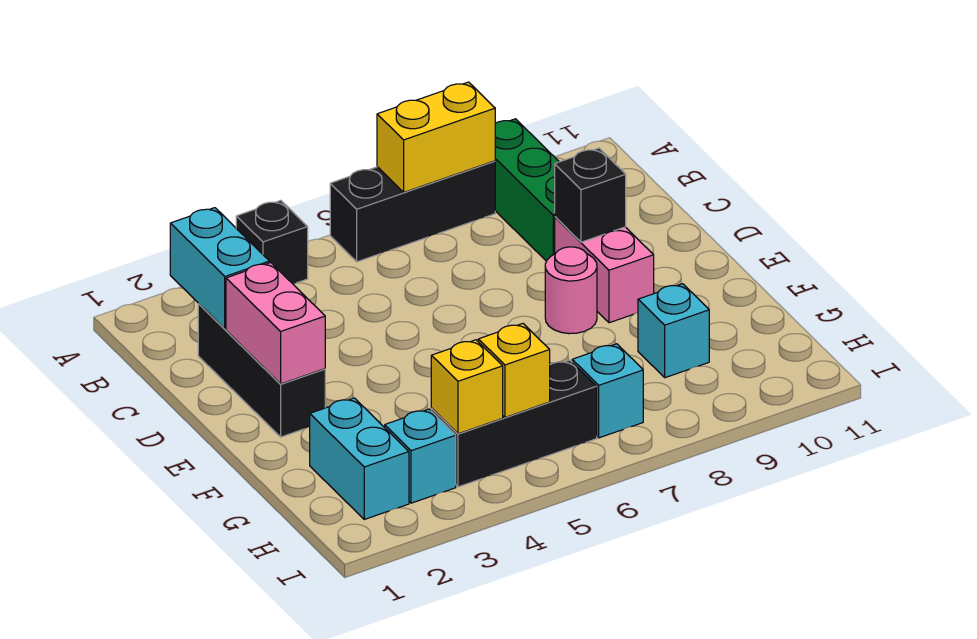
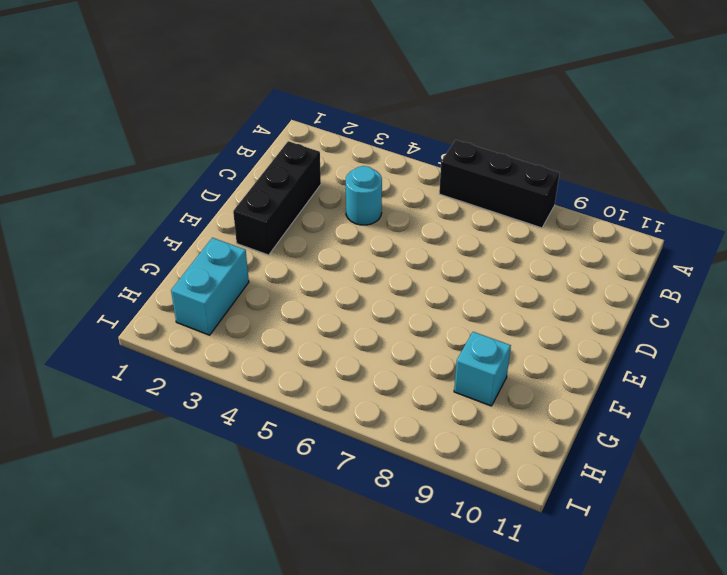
cyan round brick C4 level 1 -> none
none -> black brick A4 level 1
none -> green brick A9:C9 level 1
none -> pink brick D9:E9 level 1

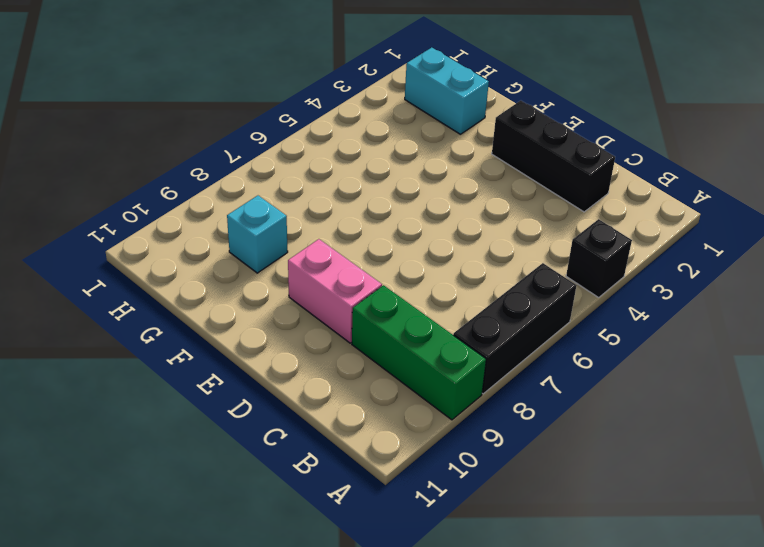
none -> pink round brick E8 level 1
none -> cyan brick H3 level 1
none -> black brick H4:H6 level 1

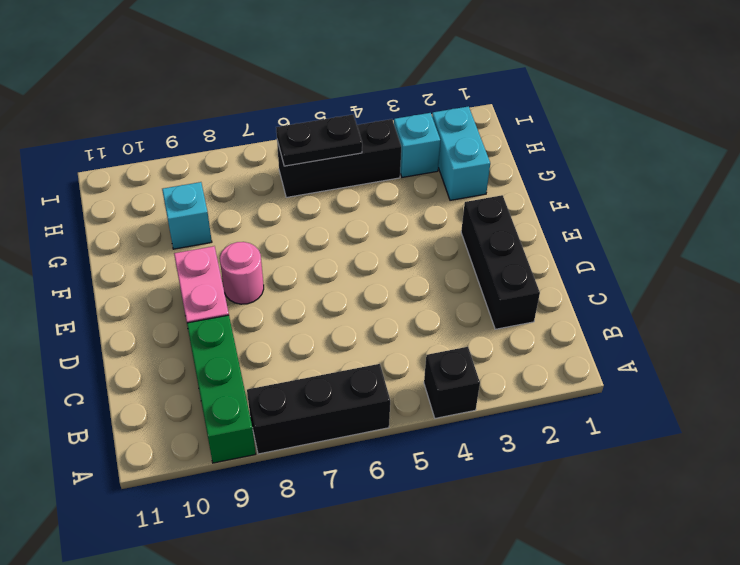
black plate H5:H6 level 2 -> yellow brick H5 level 2
none -> cyan brick H7 level 1
none -> yellow brick A7:A8 level 2
none -> cyan brick B2:C2 level 2

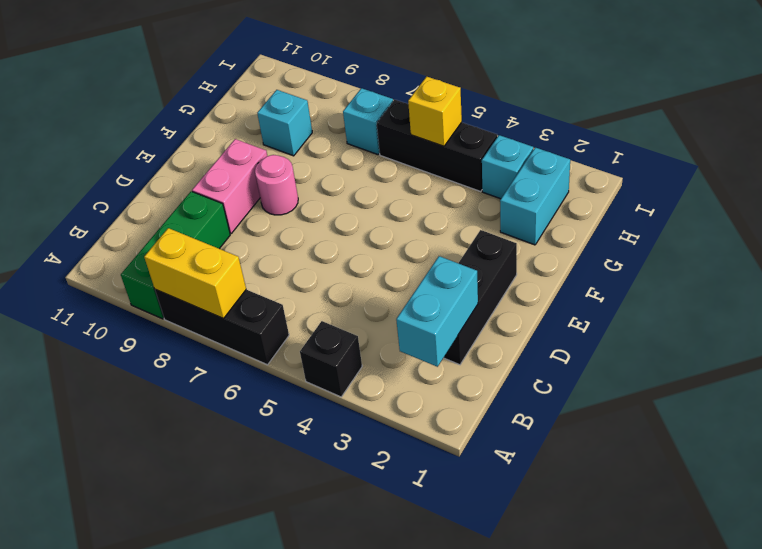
none -> pink brick D2:E2 level 2
none -> black brick D9 level 2
none -> yellow brick H4 level 2

